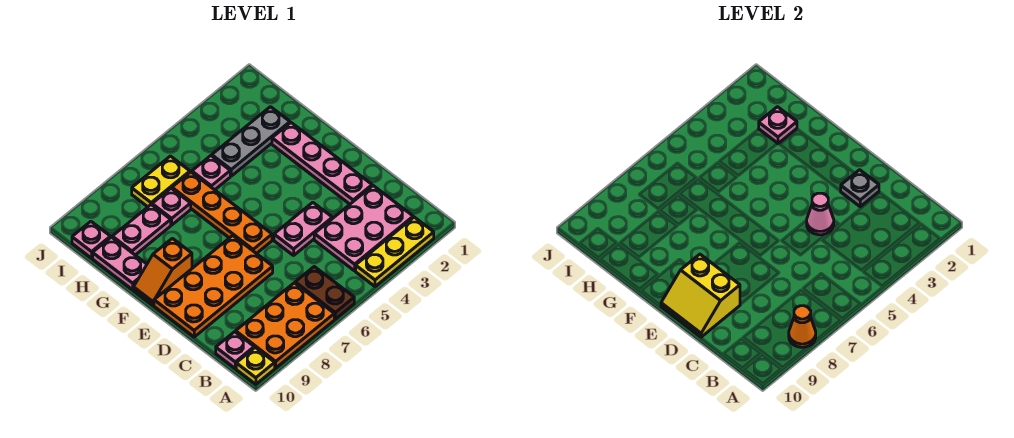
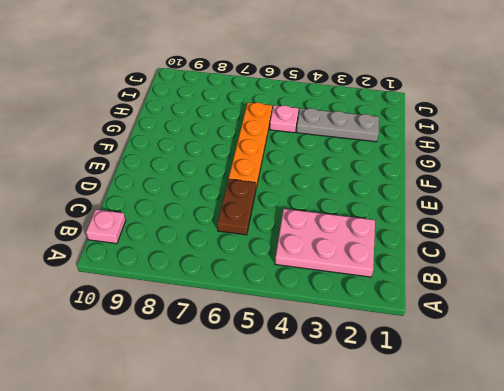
brown plate C6:D6 level 1 -> brown plate A6:B6 level 1
none -> yellow plate A2:A4 level 1
none -> orange plate A7:B9 level 1
none -> yellow plate A10 level 1

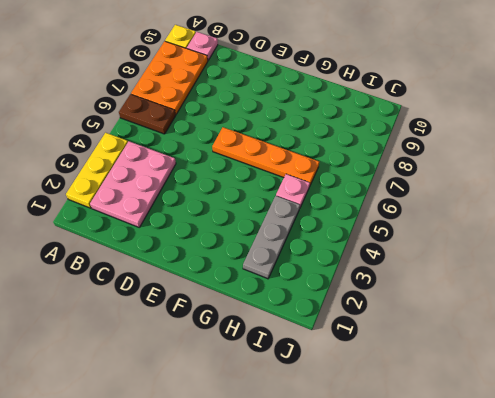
none -> pink plate D2:G2 level 1
none -> pink plate D4:D5 level 1
none -> orange plate D7:E10 level 1

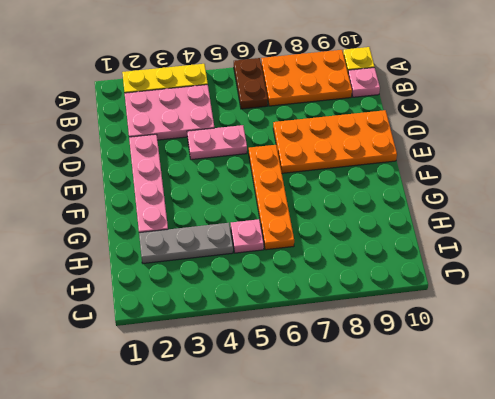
none -> orange slope F9:F10 level 1 top 9
none -> pink plate G10:H10 level 1
none -> pink plate H7 level 1

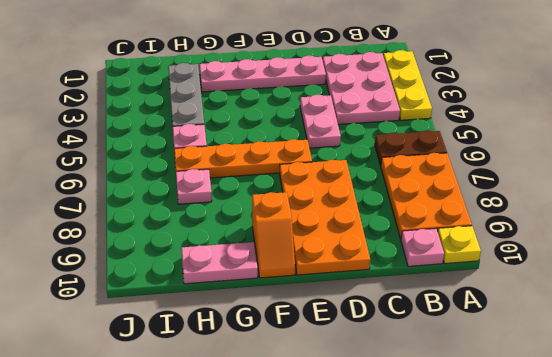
none -> pink plate H8:H9 level 1
none -> yellow plate I6:I7 level 1
none -> pink plate I10 level 1

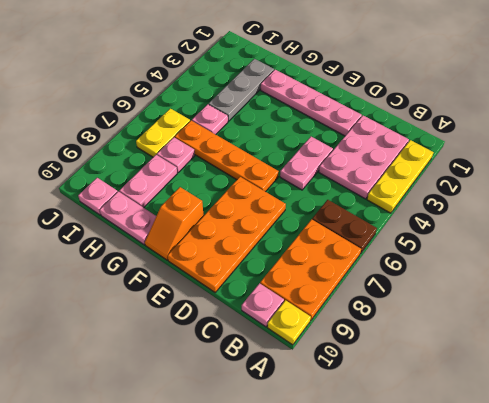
none -> orange cone A8 level 2
none -> grey plate D2 level 2
none -> pink cone D4 level 2

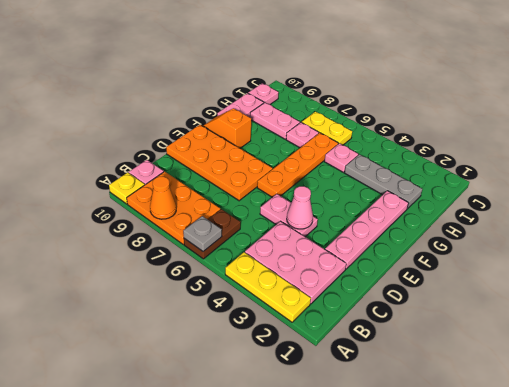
grey plate A6 level 2 -> grey plate D2 level 2
none -> yellow slope D9:E10 level 2 top 9
none -> pink plate H2 level 2

